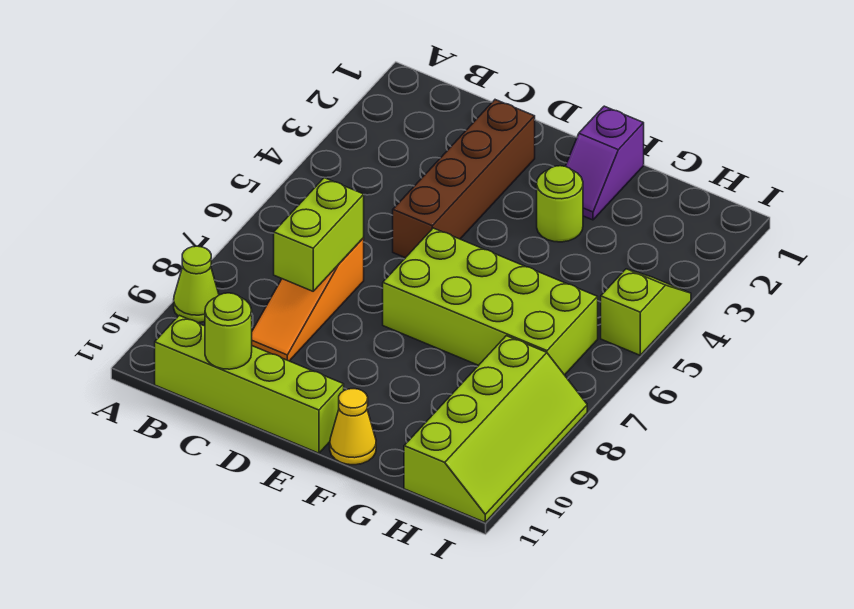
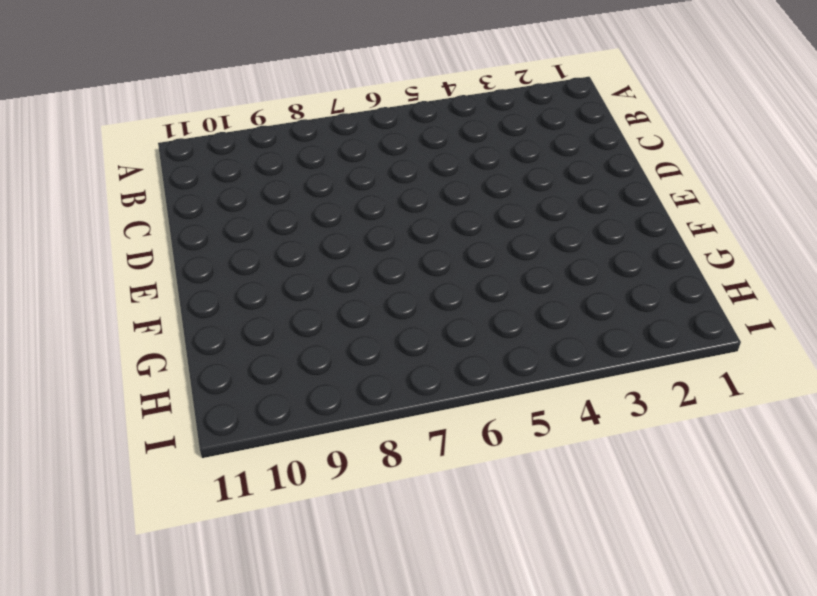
none -> lime cone A9 level 1
none -> lime brick B11:E11 level 1
none -> orange slope C7:C9 level 1 top 7

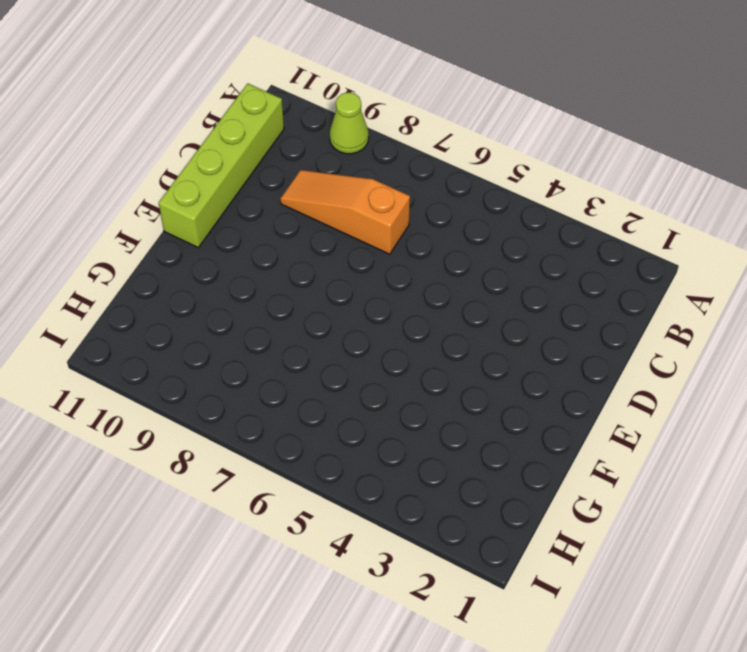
none -> brown brick D2:D5 level 1
none -> lime brick E6:H7 level 1
none -> purple slope F1:F2 level 1 top 1

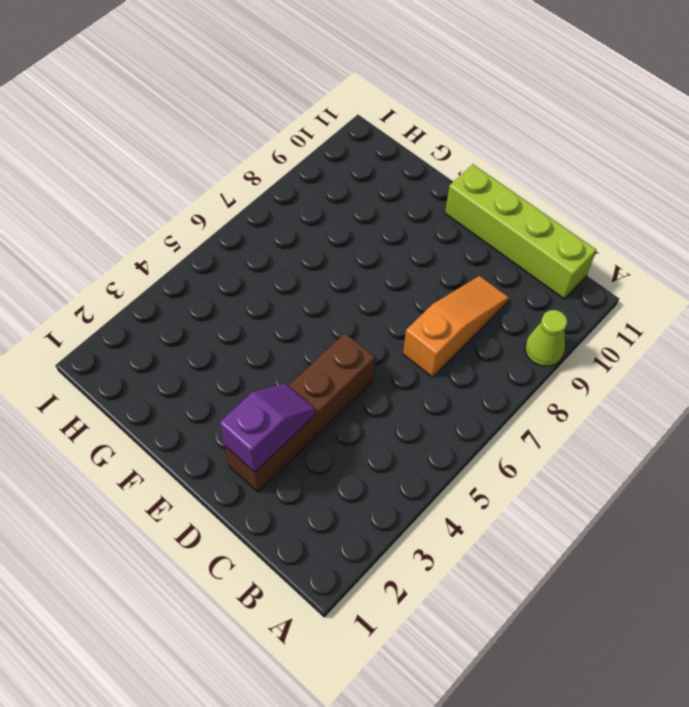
purple slope D2:D3 level 2 top 2 -> purple slope F1:F2 level 1 top 1
none -> lime brick E6:H7 level 1
none -> lime round brick F3 level 1
none -> yellow cone F11 level 1

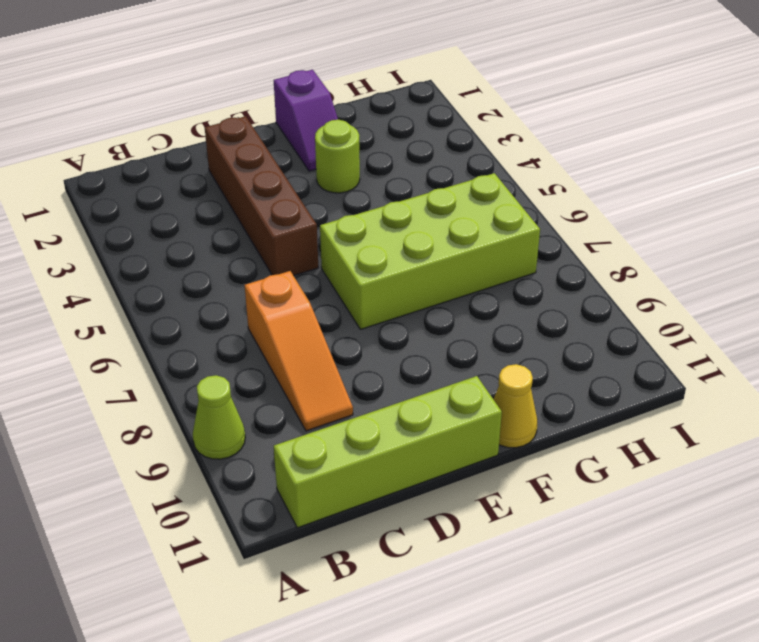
none -> lime slope H8:I11 level 1 top H
none -> lime slope I4:I5 level 1 top 5
none -> lime brick C7:C8 level 2

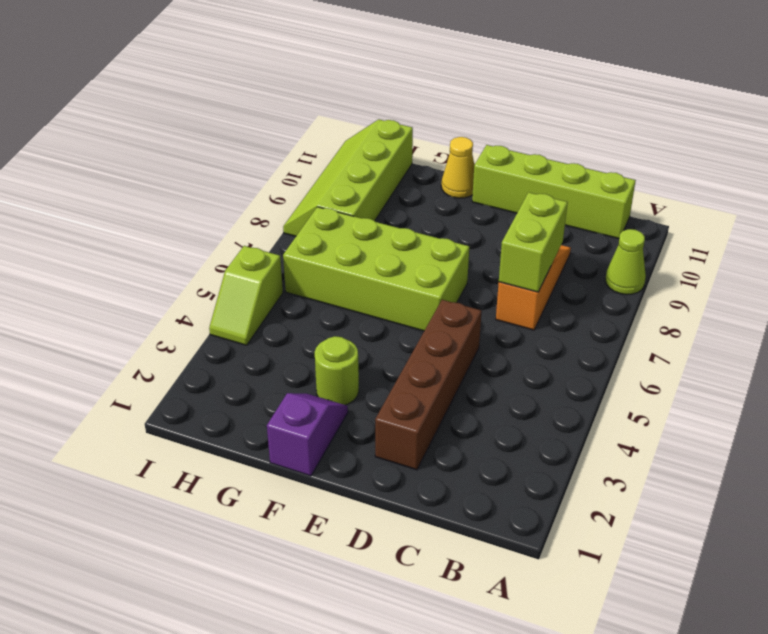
none -> lime round brick C11 level 2

